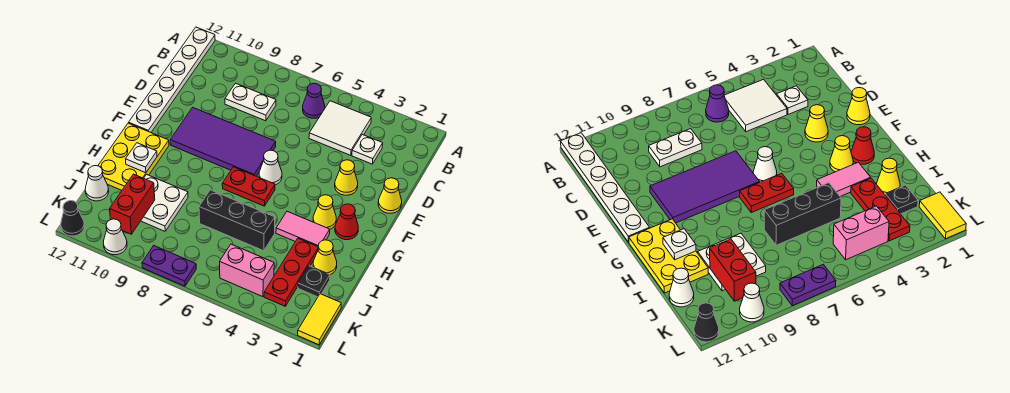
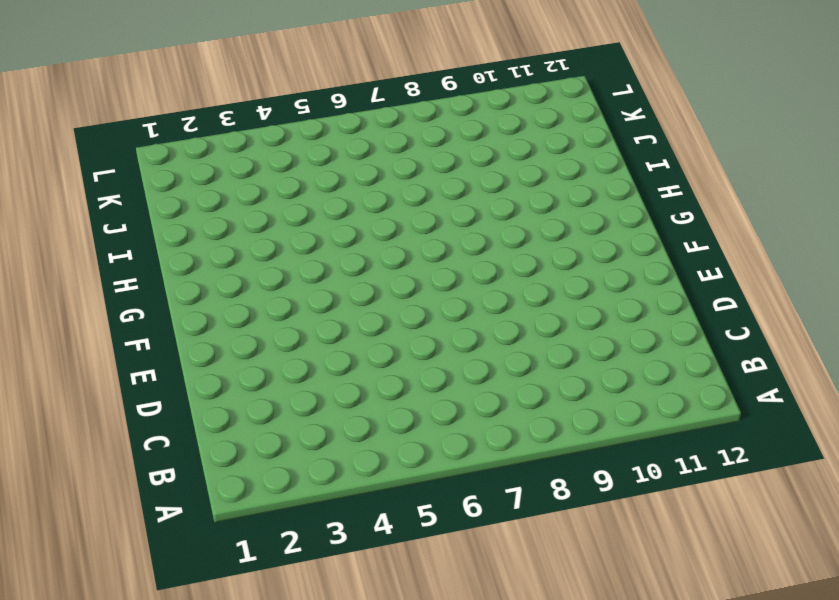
none -> white plate A12:F12 level 1
none -> white tile B4:C5 level 1
none -> purple cone B6 level 1

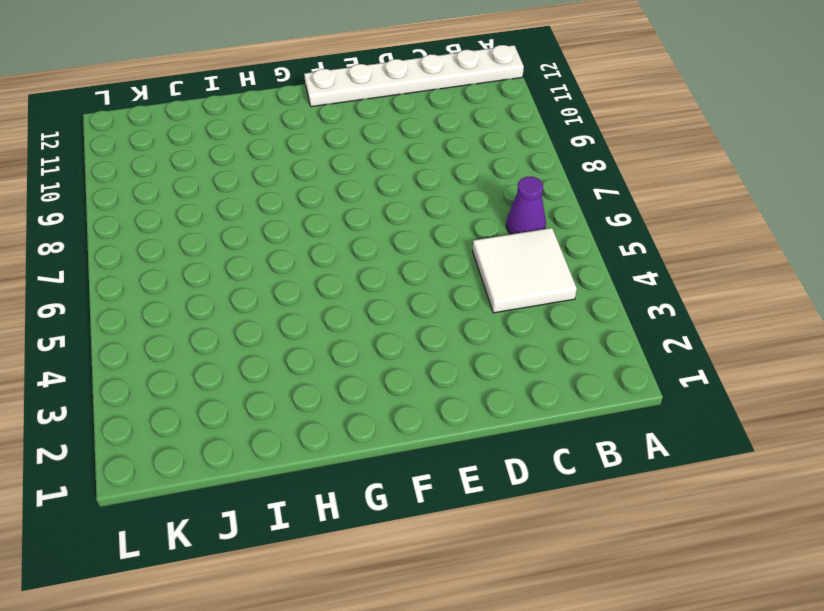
none -> white plate C3 level 1
none -> white plate C8:C9 level 1
none -> yellow cone E1 level 1

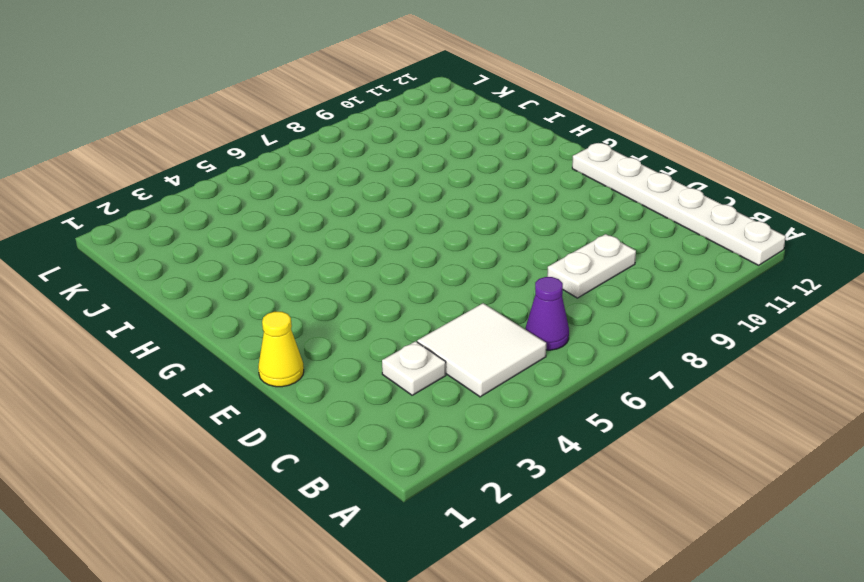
none -> yellow cone E3 level 1
none -> purple tile E7:F10 level 1
none -> white cone F6 level 1

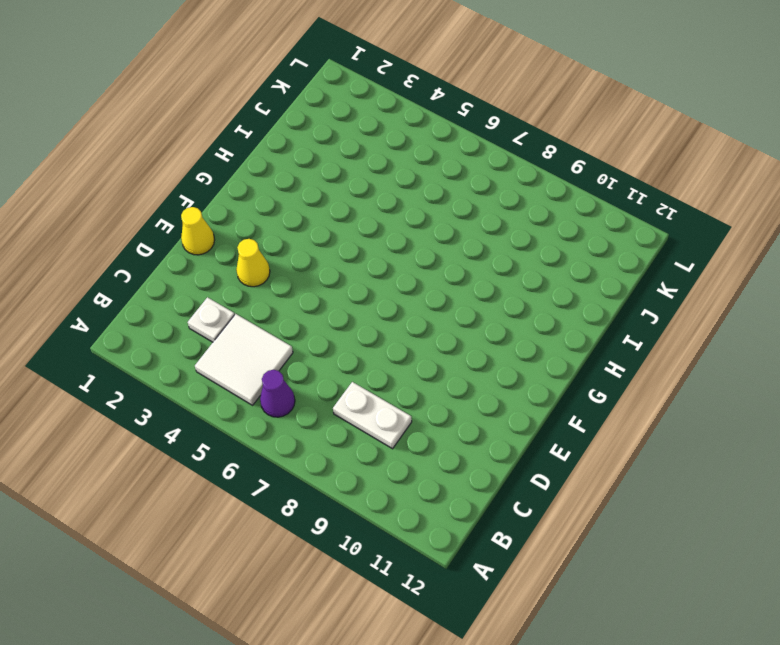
none -> white plate A12:F12 level 1
none -> purple tile E7:F10 level 1
none -> white cone F6 level 1

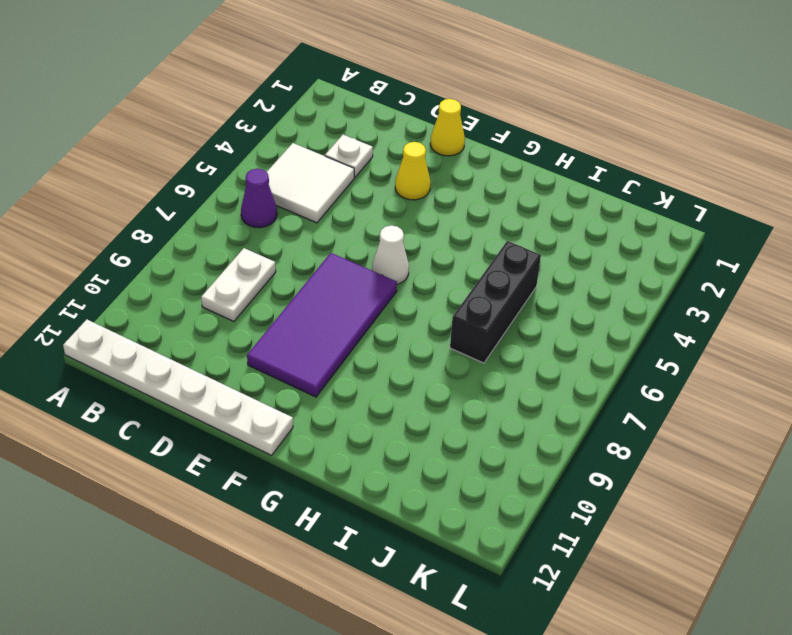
none -> red cone G2 level 1
none -> yellow cone G3 level 1
none -> red plate G6:G7 level 1

